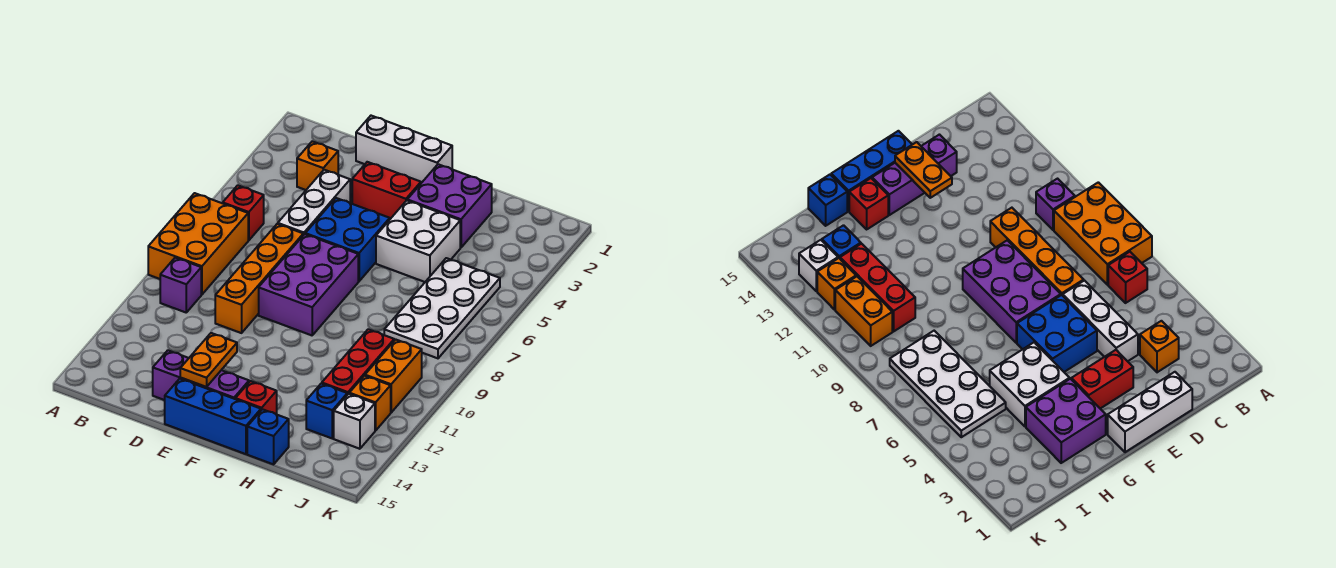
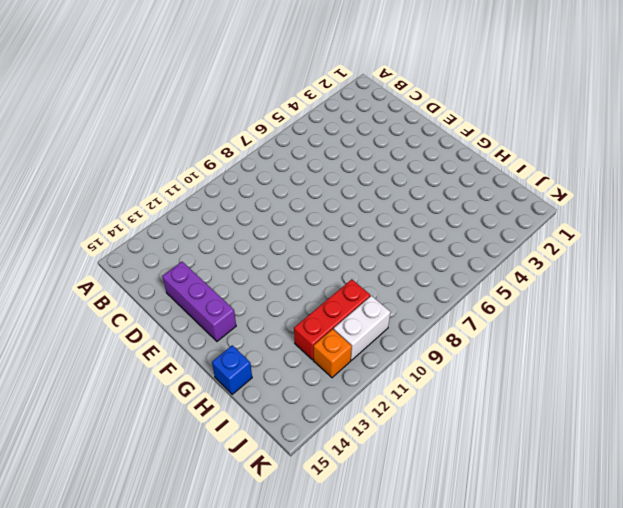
white brick J10:J11 level 1 -> orange brick J10:J11 level 1
none -> orange brick A7:B9 level 1
none -> red brick B6 level 1
none -> purple brick B10 level 1

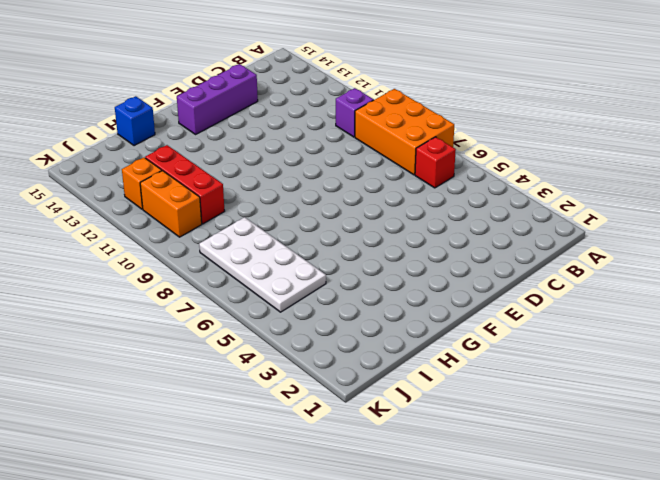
none -> orange brick C3 level 1
none -> white brick D1:F1 level 1
none -> white brick D4:D6 level 1

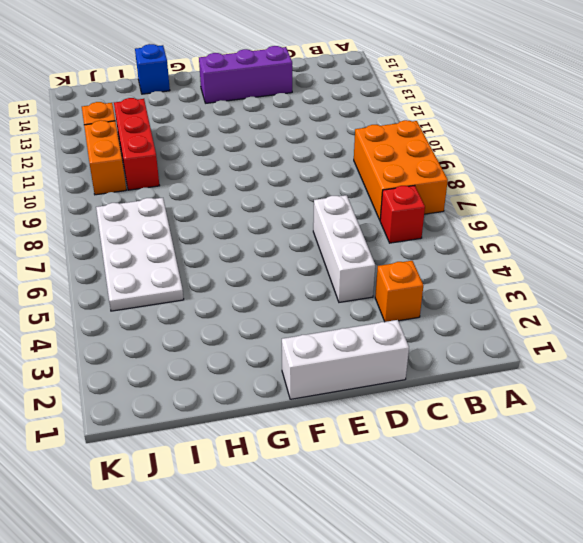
none -> purple brick B10 level 1
none -> orange brick D7:D10 level 1
none -> red brick E3:F3 level 1

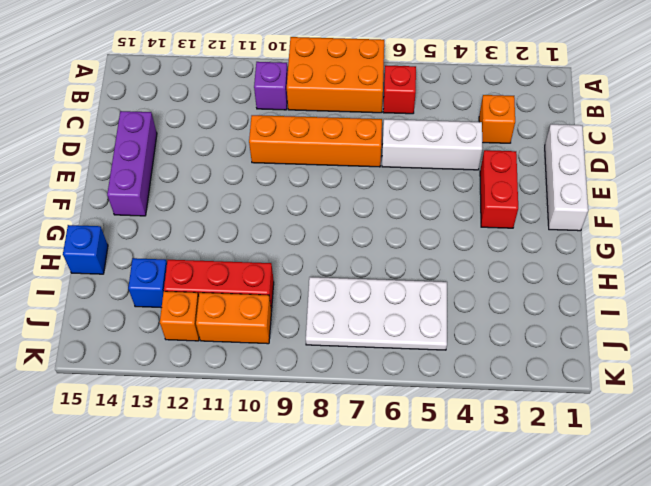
none -> blue brick E5:F6 level 1
none -> purple brick E7:F9 level 1
none -> blue brick E15:G15 level 1

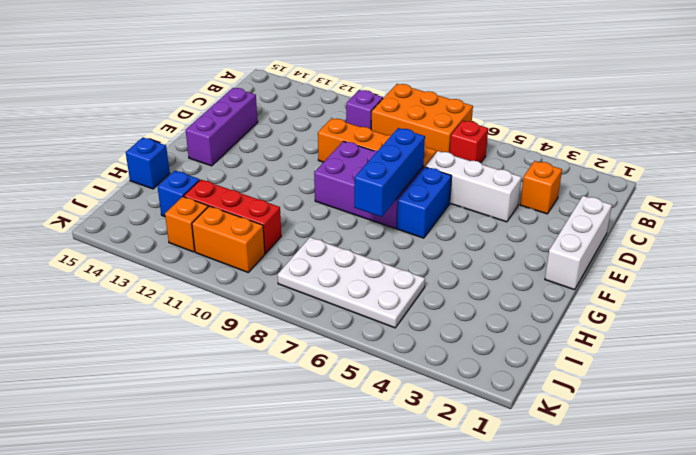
blue brick E6:F6 level 1 -> blue brick E5:F6 level 1
blue brick E7:G7 level 2 -> blue brick E15:G15 level 1
none -> red brick E3:F3 level 1
none -> purple brick G2:H3 level 1
none -> white brick G4:H5 level 1

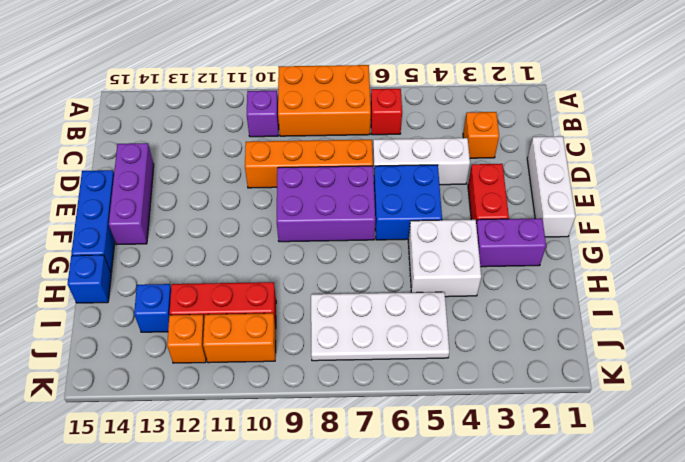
purple brick G2:G3 level 1 -> purple brick G2:H3 level 1
none -> red brick G14 level 1
none -> white brick J13 level 1
none -> orange plate E13:E14 level 2

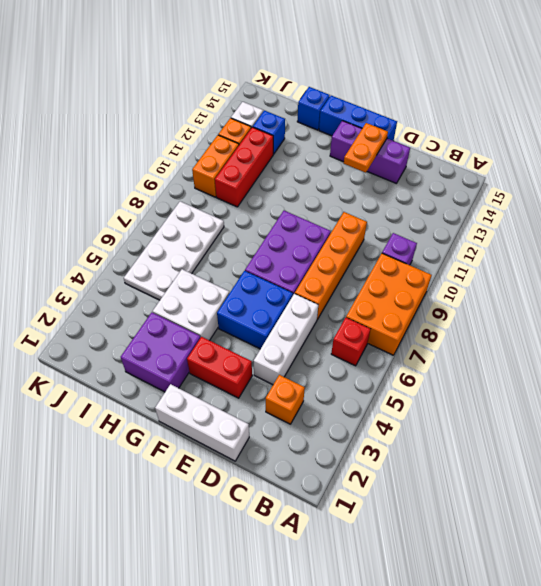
none -> red brick G14 level 1

